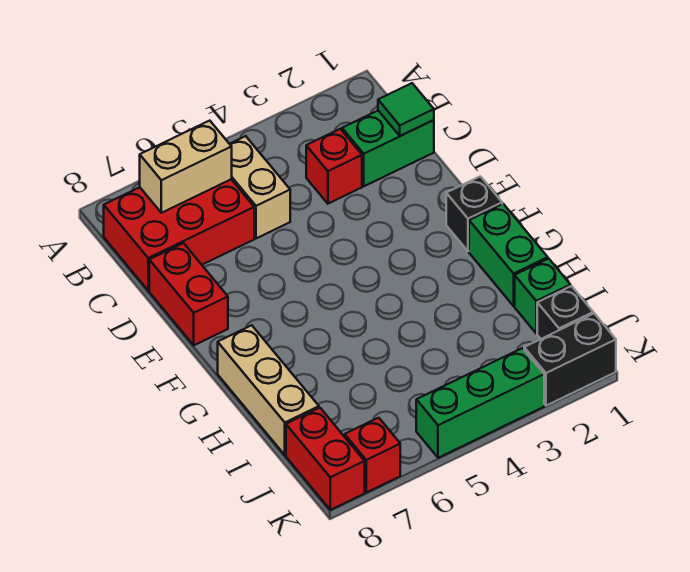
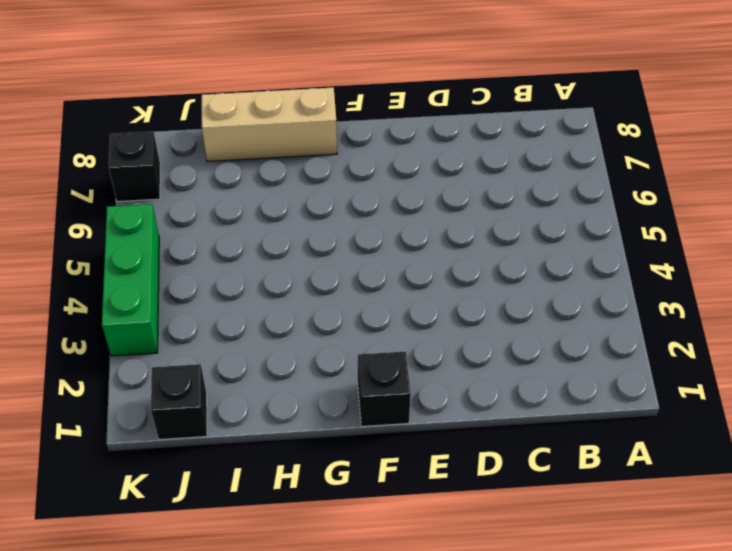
black brick K7 level 1 -> red brick K7 level 1
none -> tan brick B5:C5 level 1
none -> red brick B6:C8 level 1
none -> green brick C1:C2 level 1

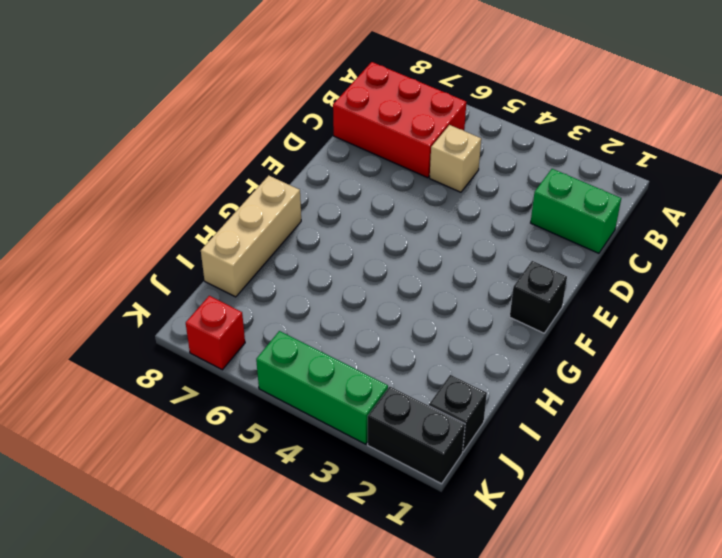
tan brick C5 level 1 -> tan brick B5:C5 level 1
none -> red brick C3 level 1
none -> red brick D8:E8 level 1
none -> green brick G1:H1 level 1

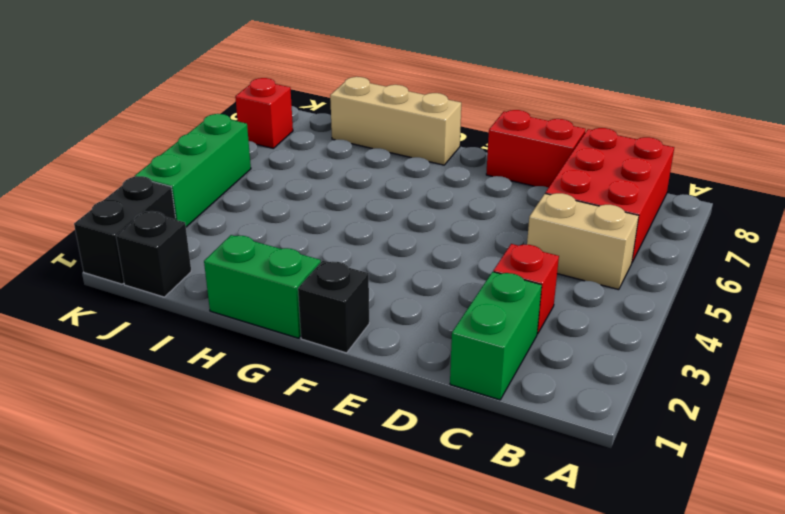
none -> green brick I1 level 1
none -> red brick J8:K8 level 1
none -> tan brick B6:B7 level 2

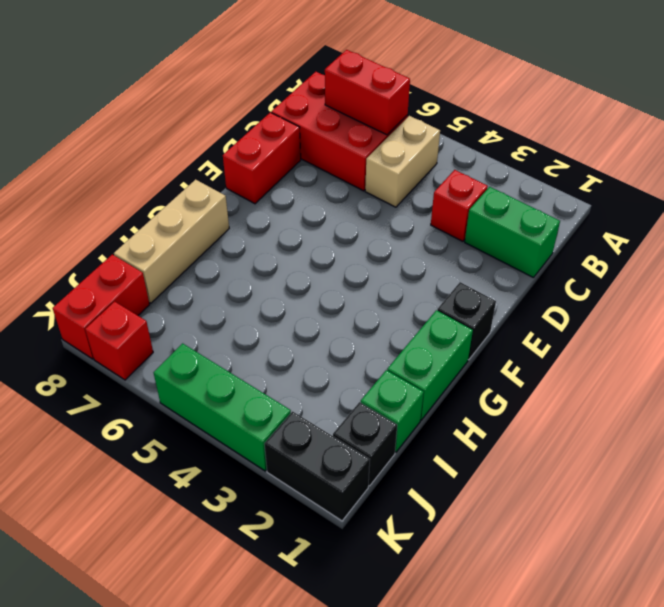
red brick B6:B7 level 2 -> tan brick B6:B7 level 2
none -> green tile C1 level 2

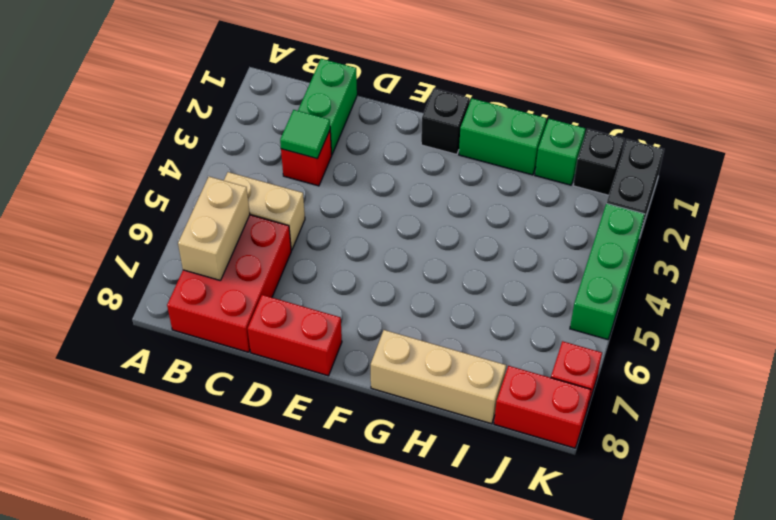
green tile C3 level 2 -> green tile C1 level 2

